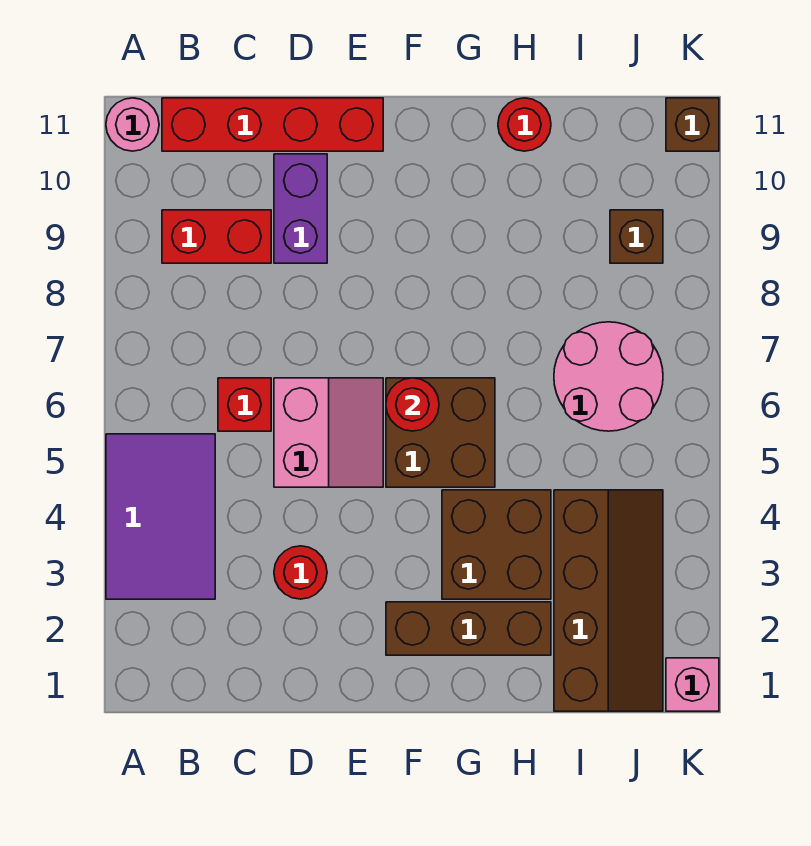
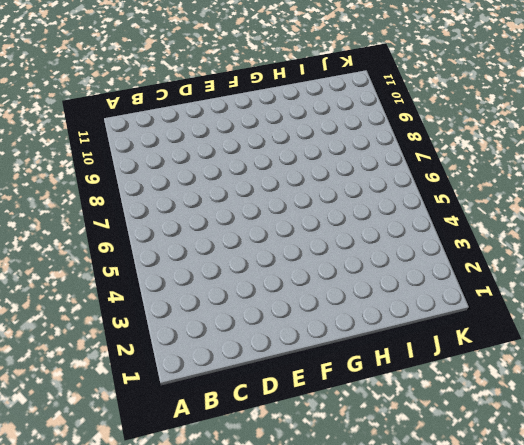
none -> purple tile A3:B5 level 1
none -> pink round brick A11 level 1
none -> red brick B9:C9 level 1

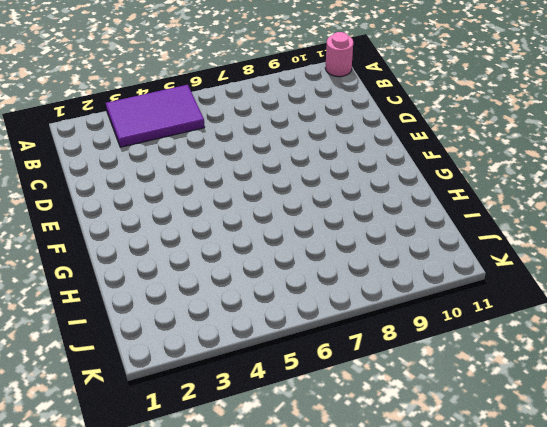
none -> red brick B9:C9 level 1
none -> red brick B11:E11 level 1
none -> red brick C6 level 1

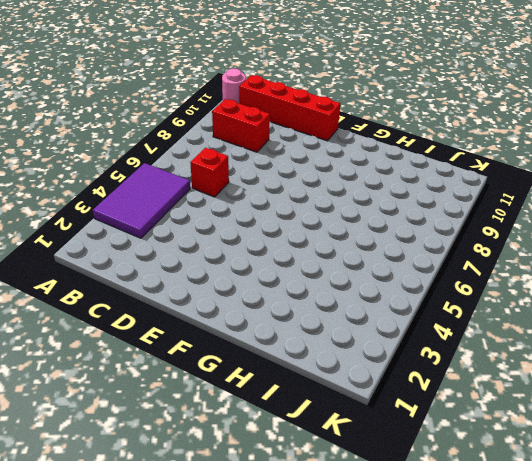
none -> red round brick D3 level 1
none -> pink slope D5:E6 level 1 top D
none -> purple brick D9:D10 level 1

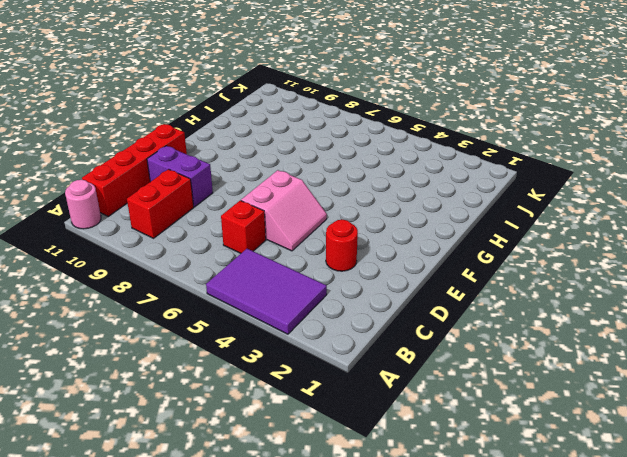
pink slope D5:E6 level 1 top 6 -> pink slope D5:E6 level 1 top D
none -> brown brick F2:H2 level 1
none -> brown brick F5:G6 level 1
none -> brown brick G3:H4 level 1

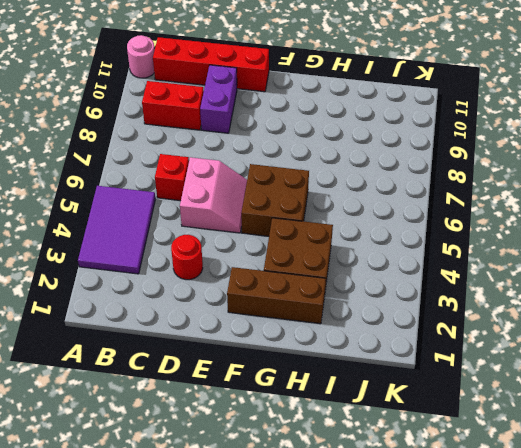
none -> red round brick H11 level 1
none -> brown slope I1:J4 level 1 top I
none -> pink round brick I6:J7 level 1

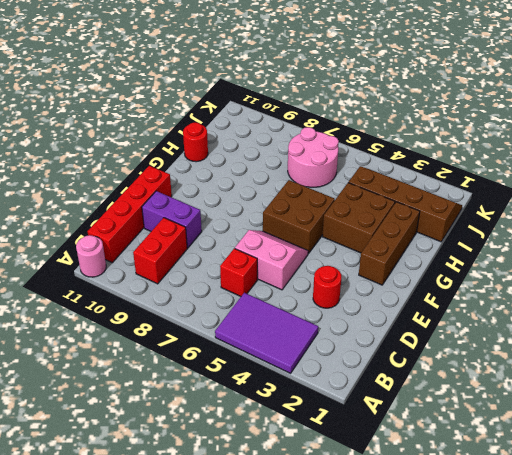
none -> brown brick J9 level 1
none -> pink brick K1 level 1
none -> brown brick K11 level 1

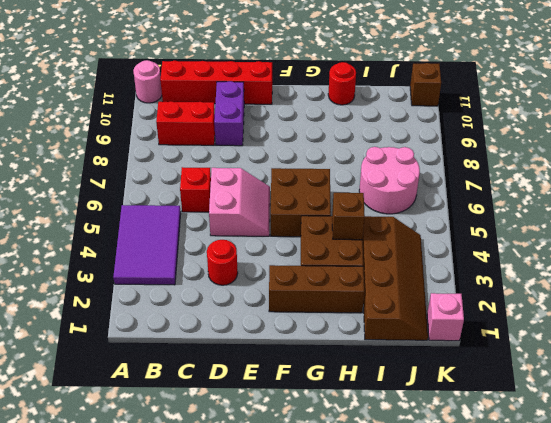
brown brick H4 level 2 -> brown brick J9 level 1
none -> red round brick F6 level 2

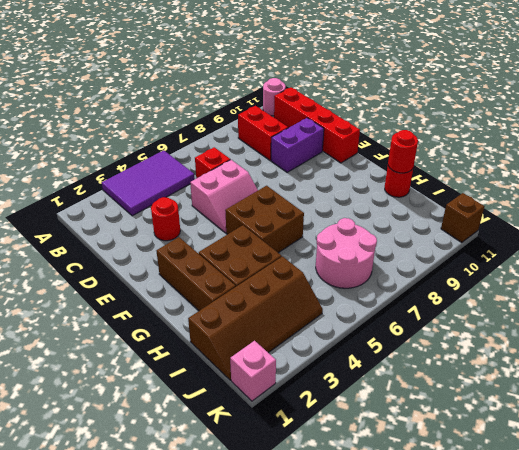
red round brick H11 level 2 -> red round brick F6 level 2
none -> brown brick J9 level 1

